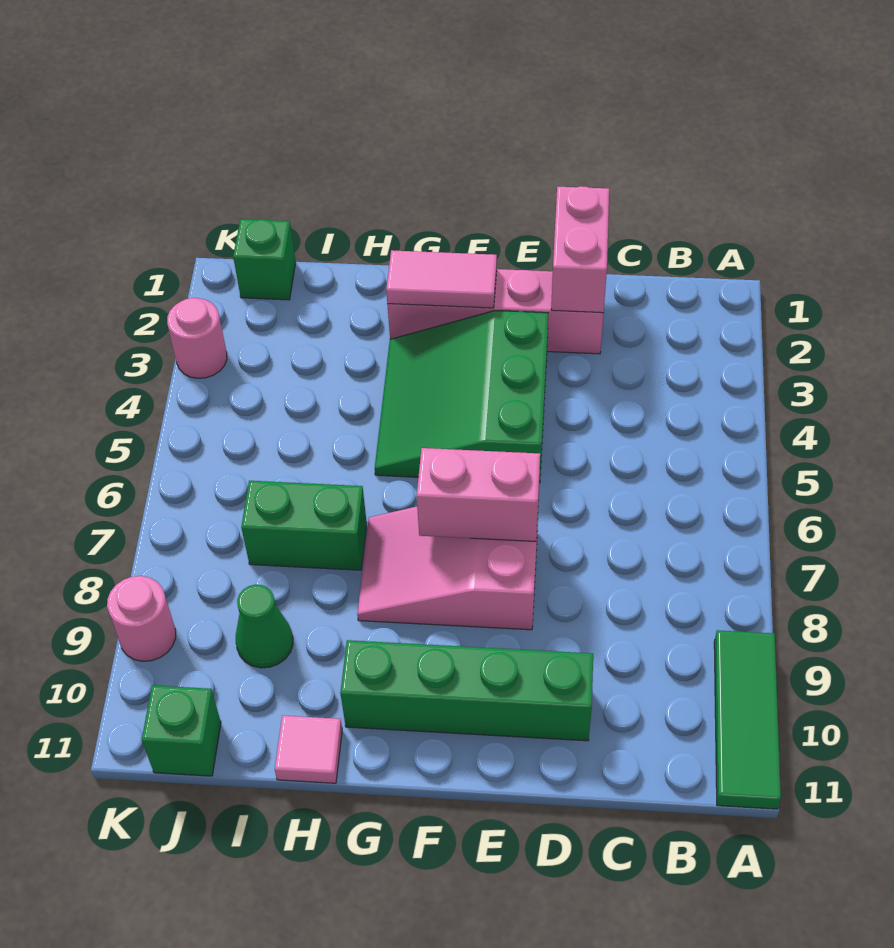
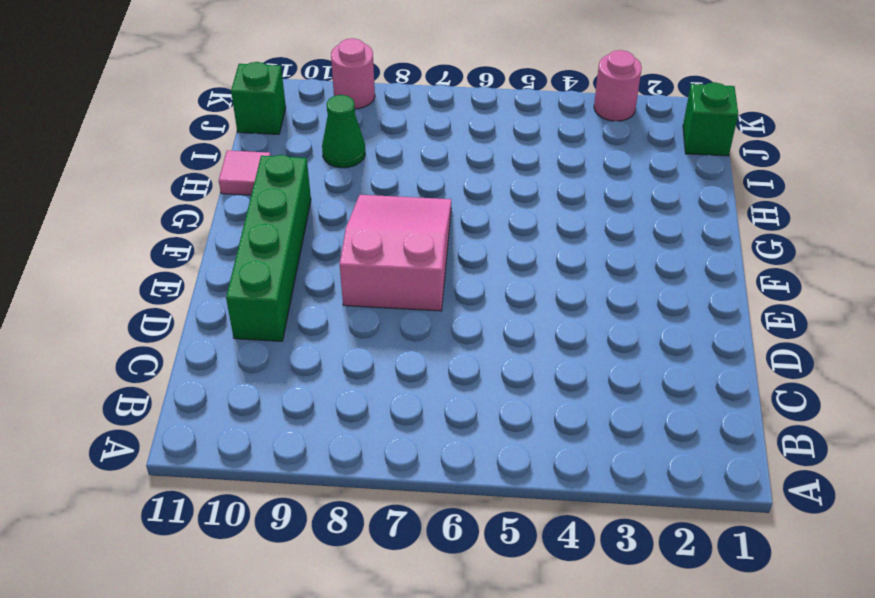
none -> green tile A9:A11 level 1
none -> pink brick D2:G2 level 1
none -> green slope E3:G5 level 1 top E

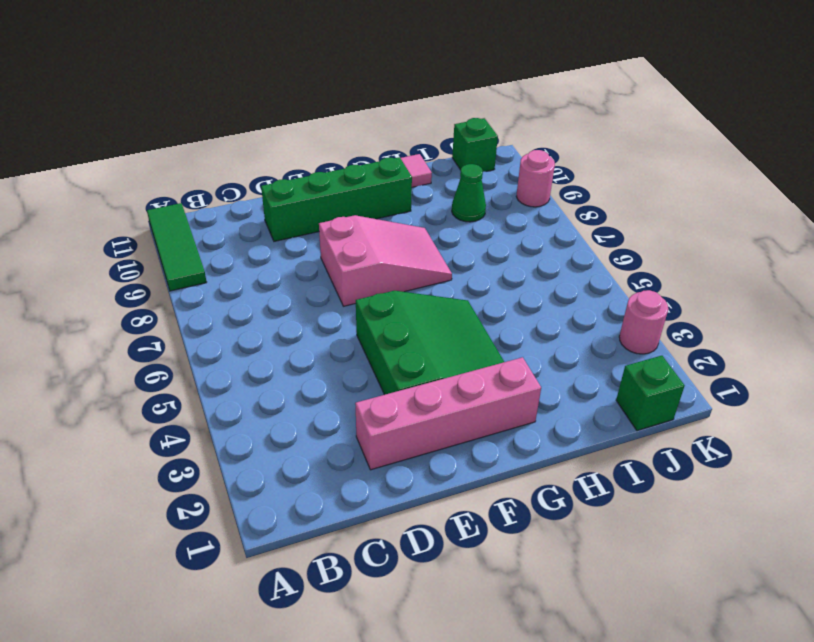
none -> green brick H7:I7 level 1
none -> pink brick D1:D2 level 2
none -> pink brick E7:F7 level 2

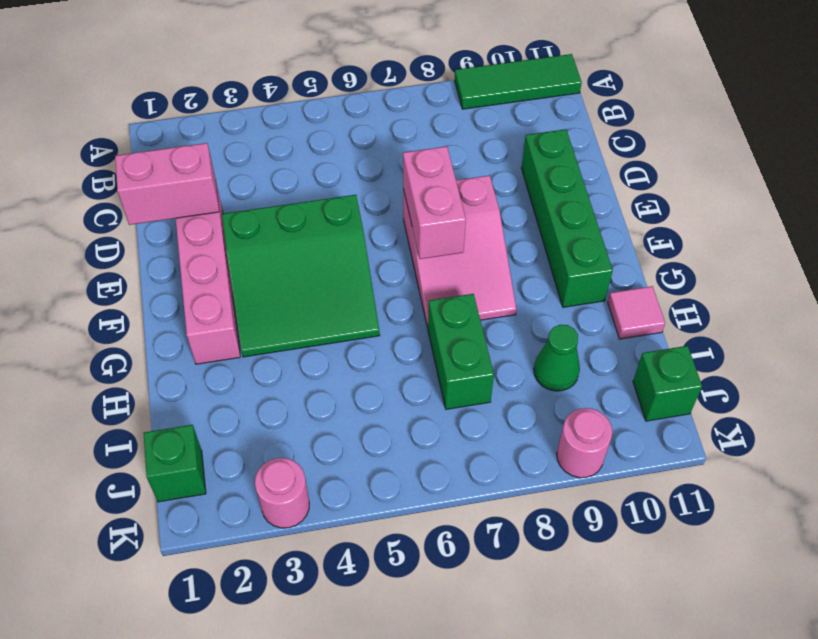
none -> pink tile F2:G2 level 2

